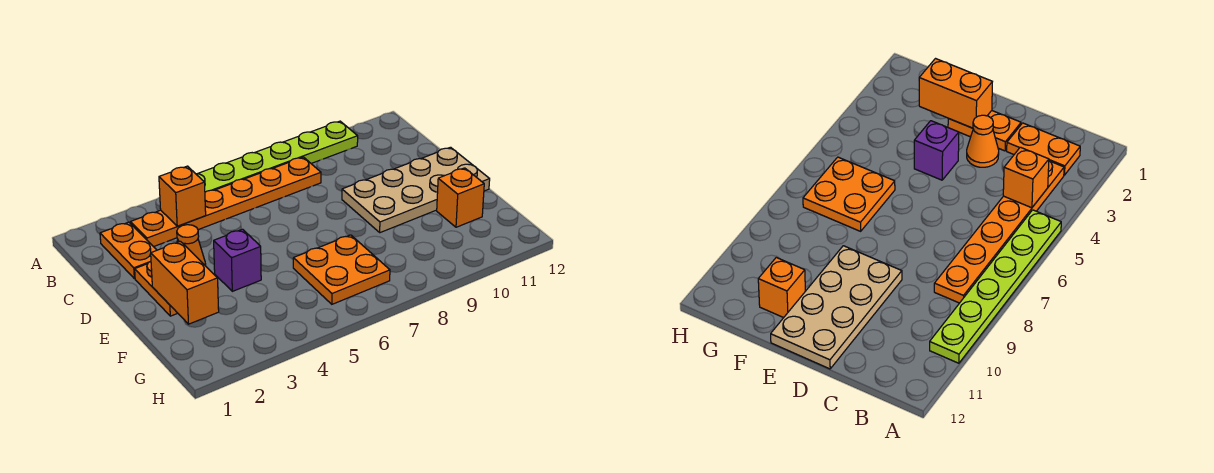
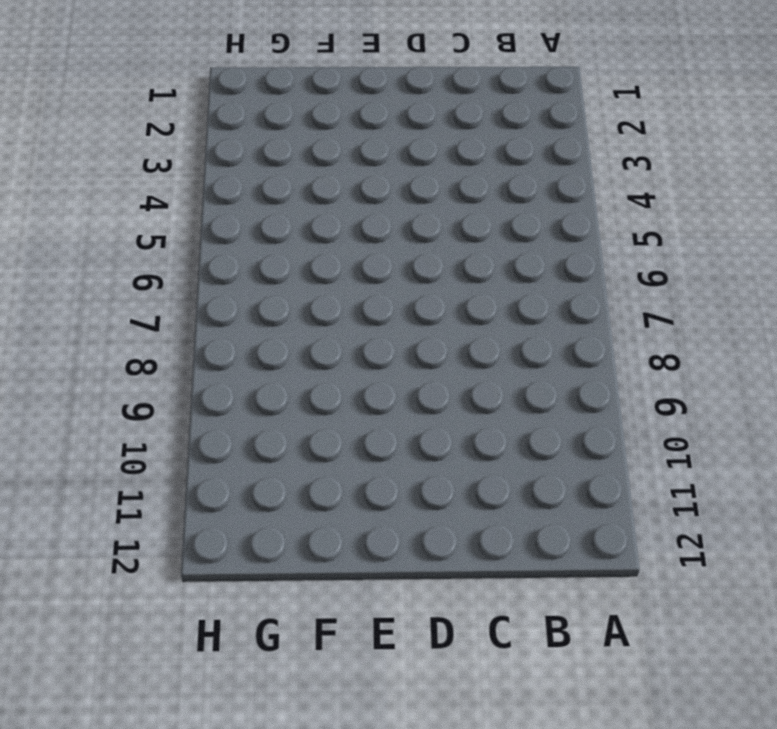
none -> lime plate A5:A10 level 1
none -> orange plate B2:C2 level 1

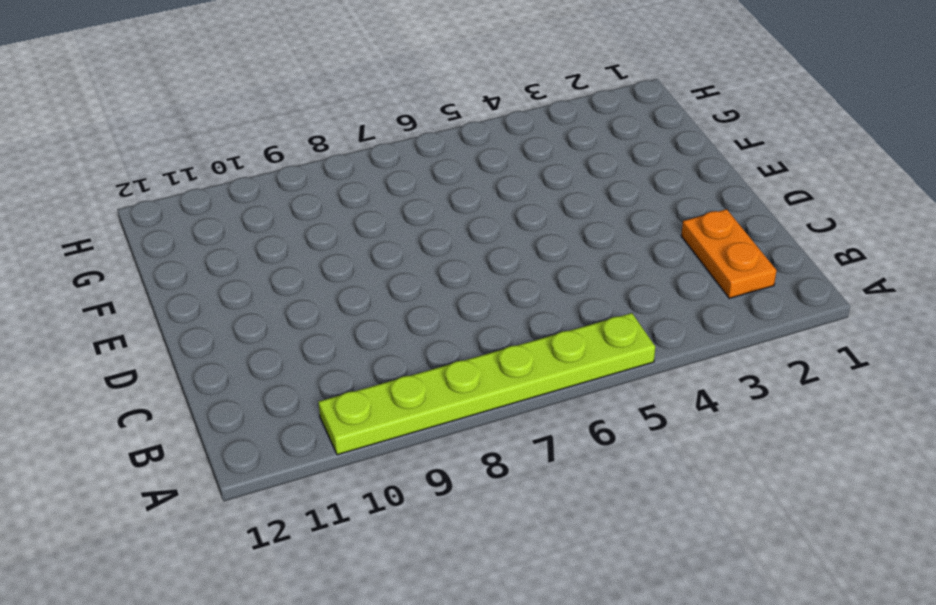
none -> orange plate B3:B8 level 1
none -> orange plate D2:E2 level 1

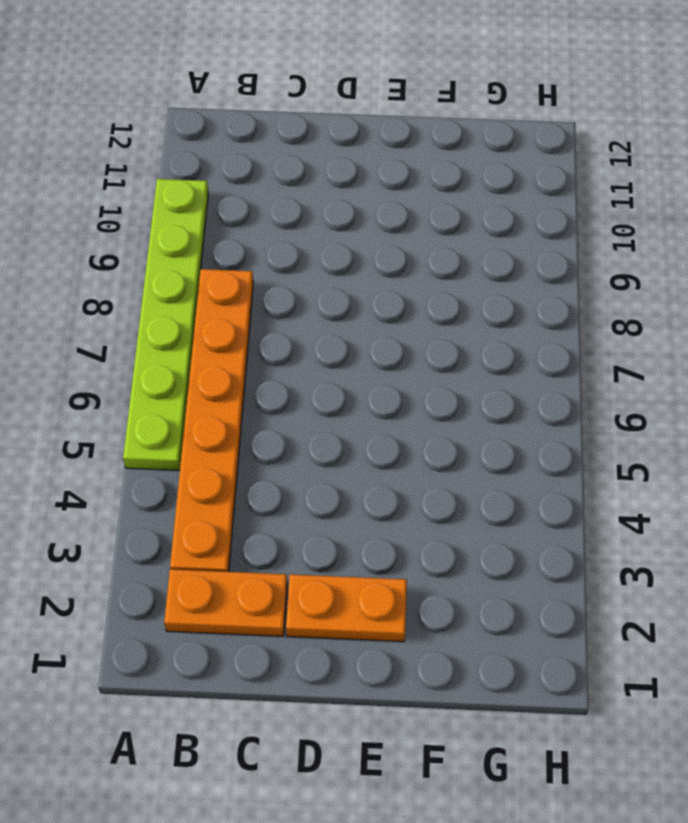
none -> orange cone D3 level 1
none -> tan plate D9:E12 level 1

